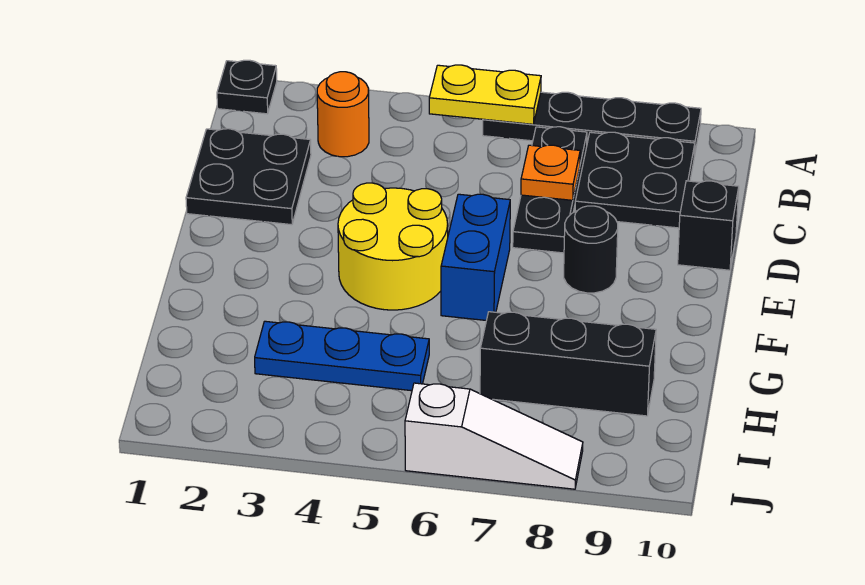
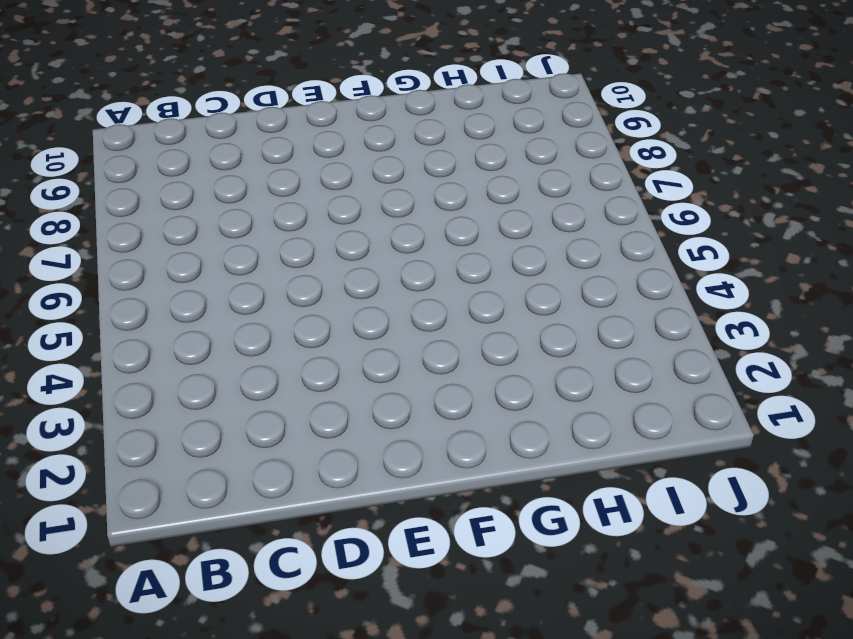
none -> black plate A1 level 1
none -> black plate A6:A9 level 1
none -> orange round brick B3 level 1

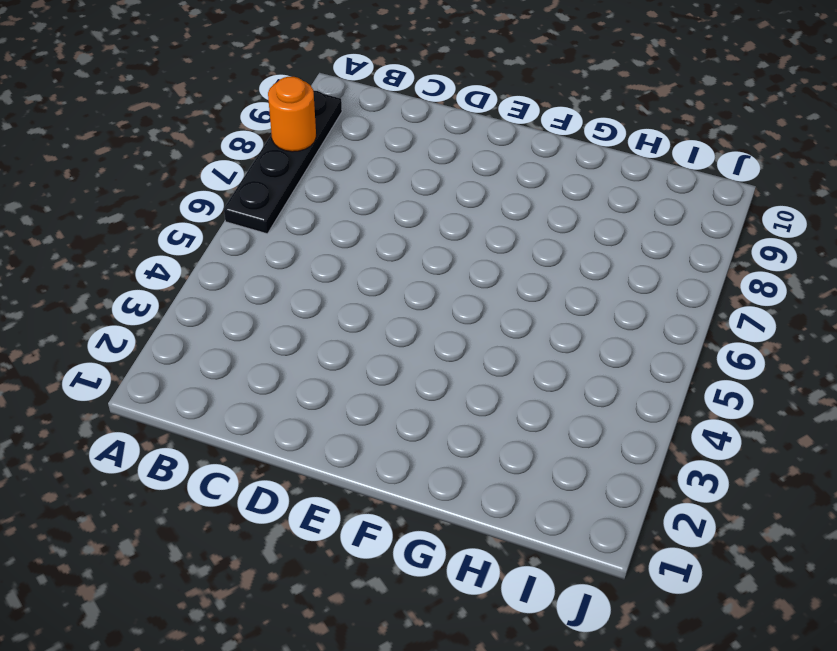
orange round brick A8 level 2 -> orange round brick B3 level 1
none -> black plate A1 level 1
none -> black plate B7:D7 level 1
none -> black plate B8:C9 level 1

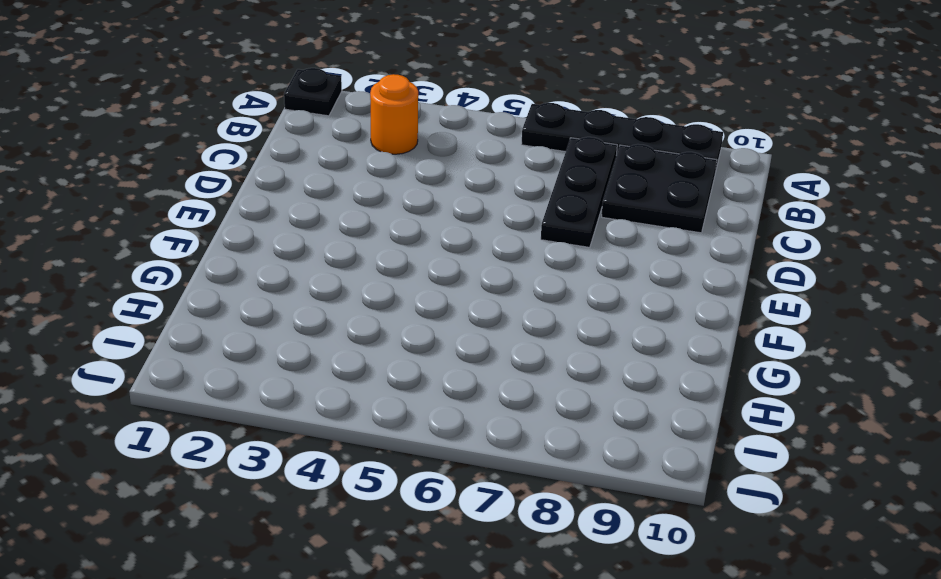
none -> black plate C1:D2 level 1
none -> black brick D10 level 1
none -> yellow round brick E4:F5 level 1

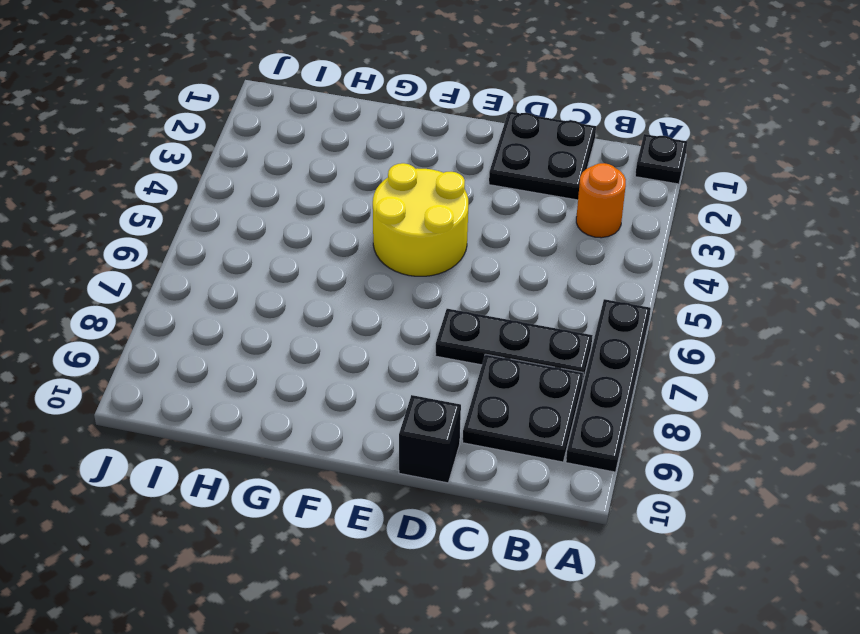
none -> blue brick E6:F6 level 1
none -> black round brick E8 level 1
none -> blue plate H3:H5 level 1

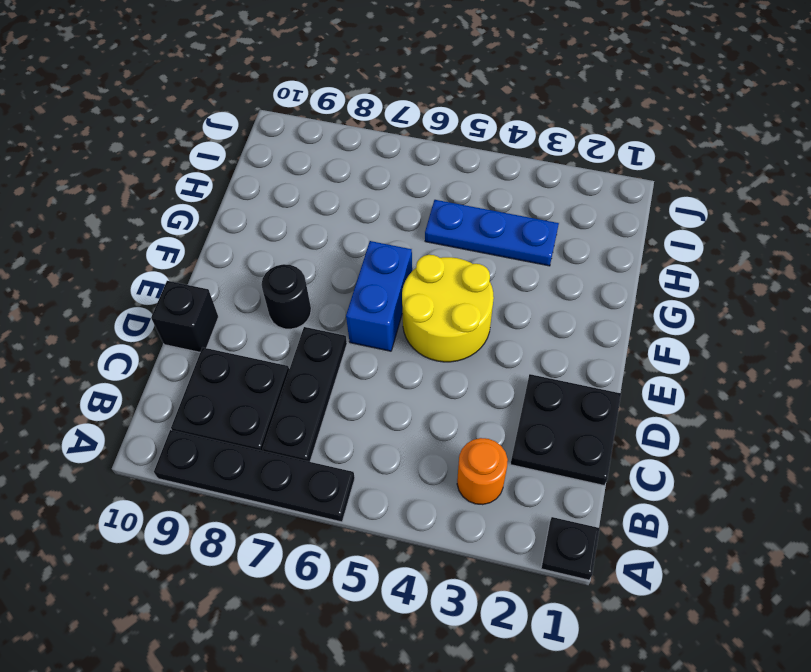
none -> black brick H7:H9 level 1
none -> white slope J6:J8 level 1 top 6
none -> yellow plate A5:A6 level 2

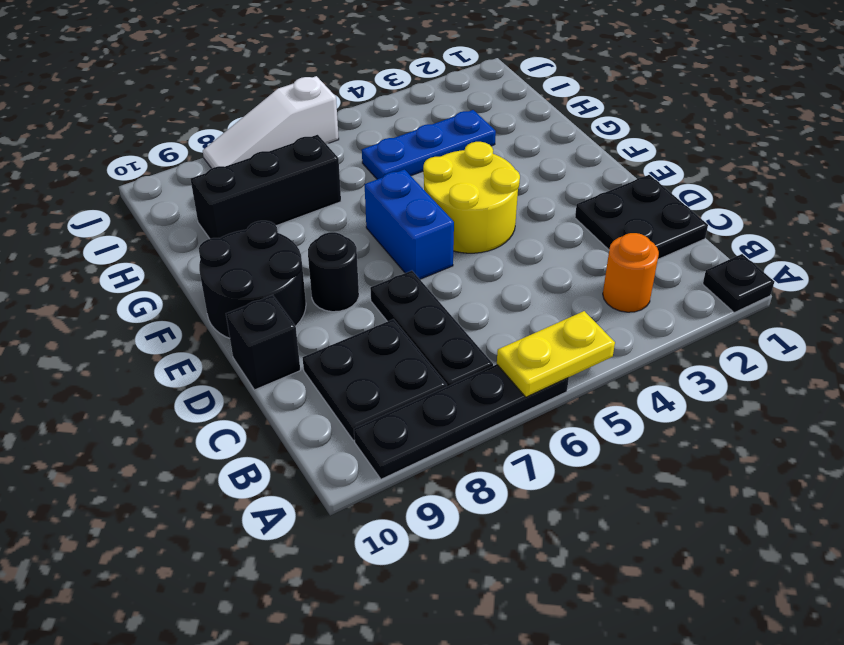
black round brick E9:F10 level 1 -> none
none -> orange plate C7 level 2

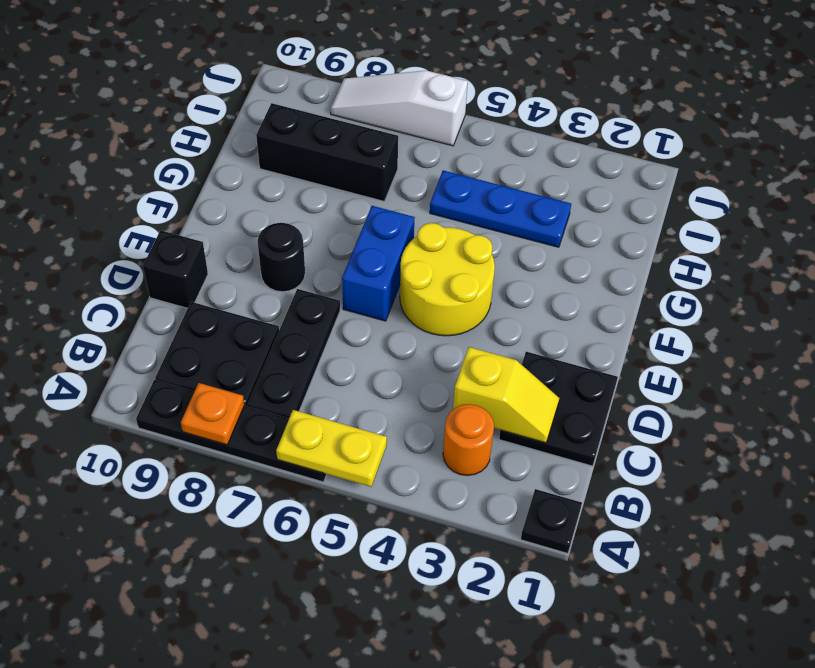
orange plate A8 level 2 -> orange plate C7 level 2
yellow slope C2:C3 level 2 top 3 -> none

